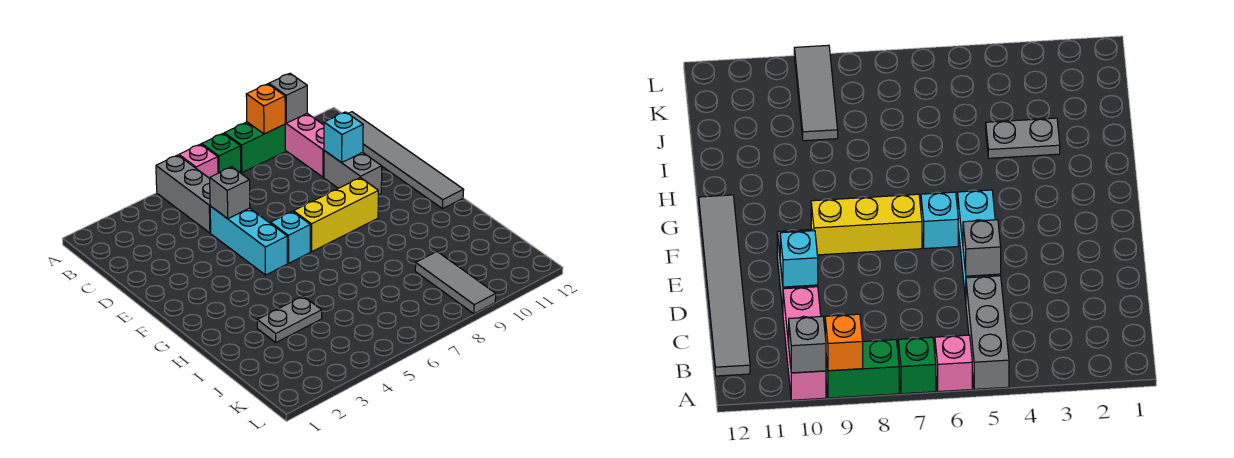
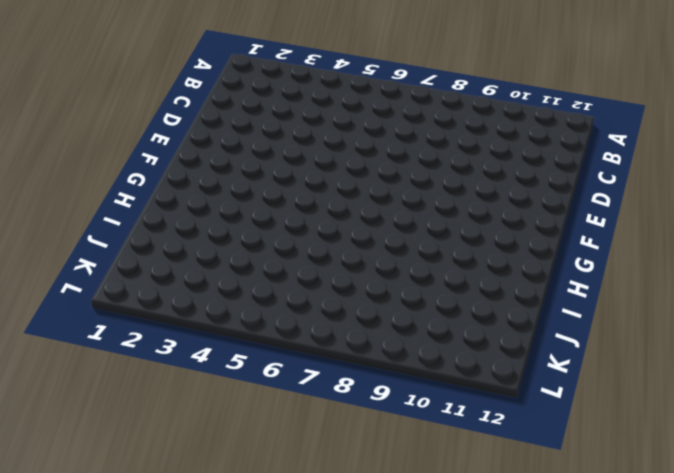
none -> grey brick A5:C5 level 1
none -> pink brick A6 level 1
none -> green brick A7 level 1

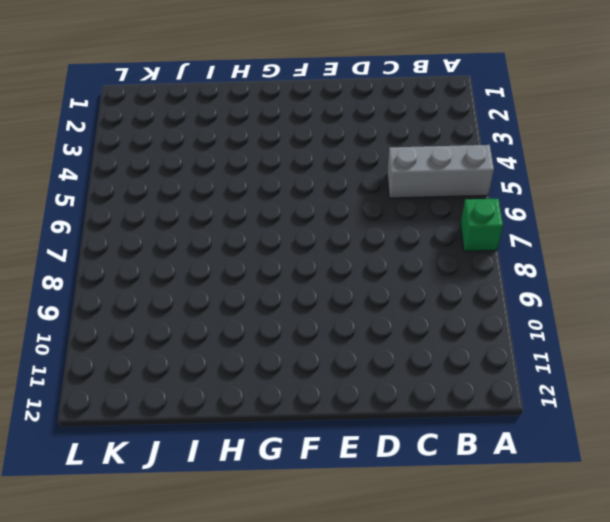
none -> pink brick A6 level 1
none -> green brick A8:A9 level 1
none -> pink brick A10:C10 level 1

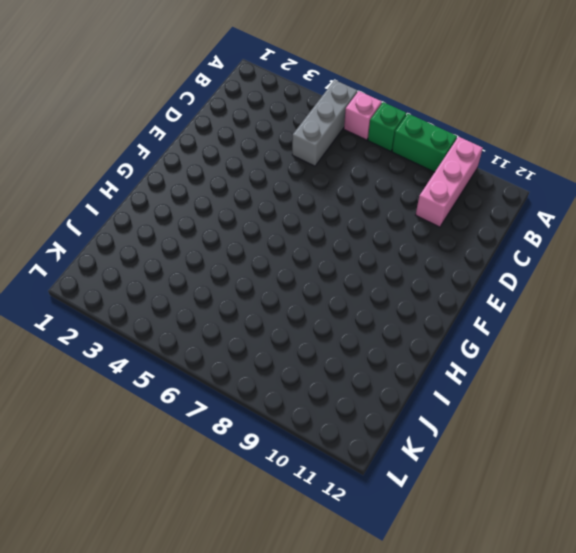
none -> grey tile B12:G12 level 1
none -> cyan brick D5:F5 level 1
none -> grey brick D10:E10 level 1

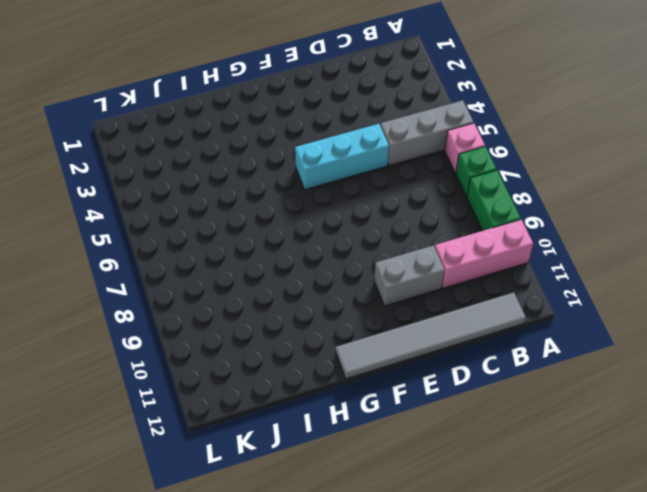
none -> cyan brick F6 level 1
none -> yellow brick F7:F9 level 1
none -> grey plate I3:I4 level 1

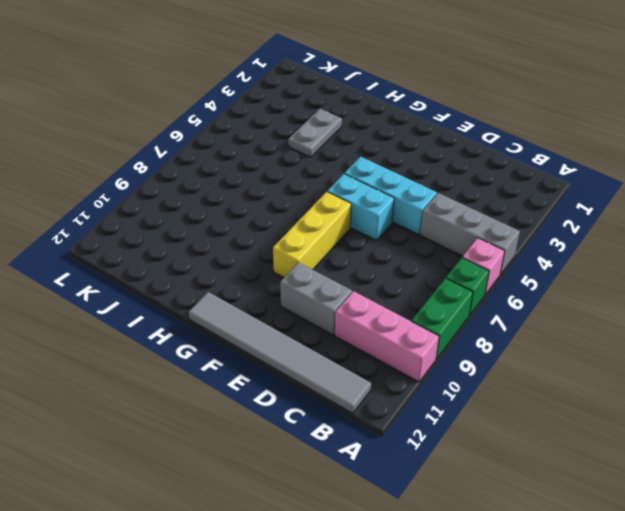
cyan brick E6:F6 level 1 -> cyan brick F6 level 1
none -> grey tile J9:L9 level 1
none -> orange brick A9 level 2
none -> grey brick A10 level 2

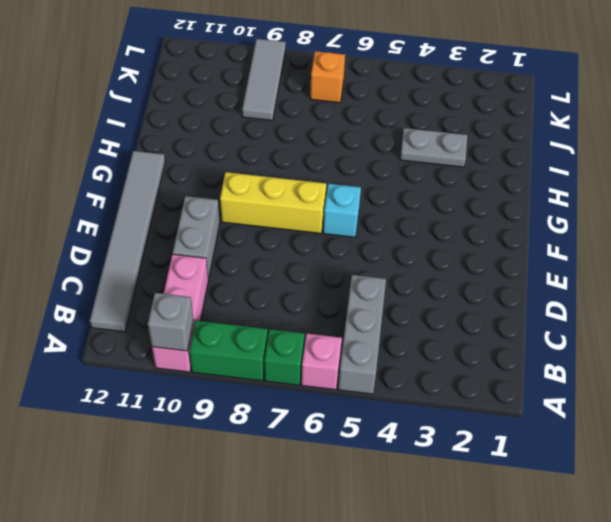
orange brick K7 level 1 -> orange brick A9 level 2
none -> cyan brick D5:F5 level 1
none -> grey brick D5 level 2
none -> cyan brick D10 level 2

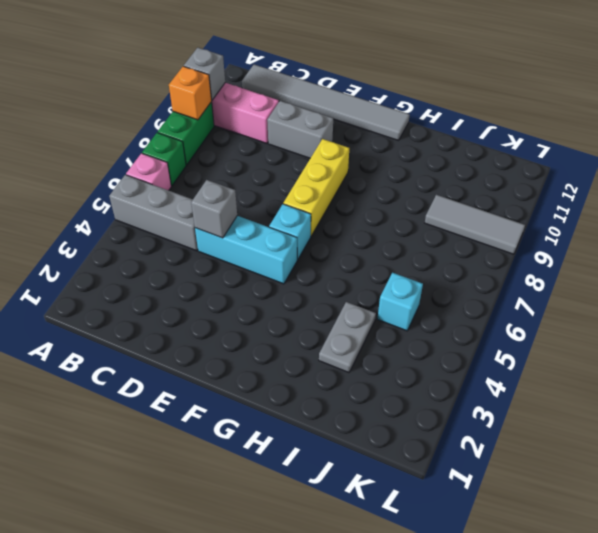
cyan brick J5 level 1 -> cyan brick D10 level 2

